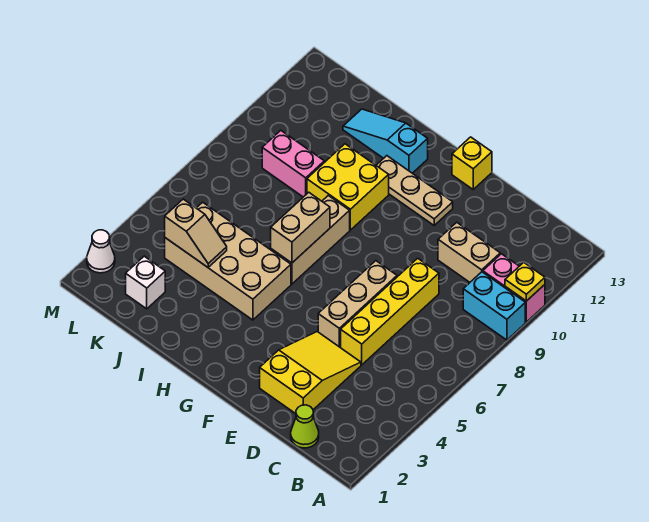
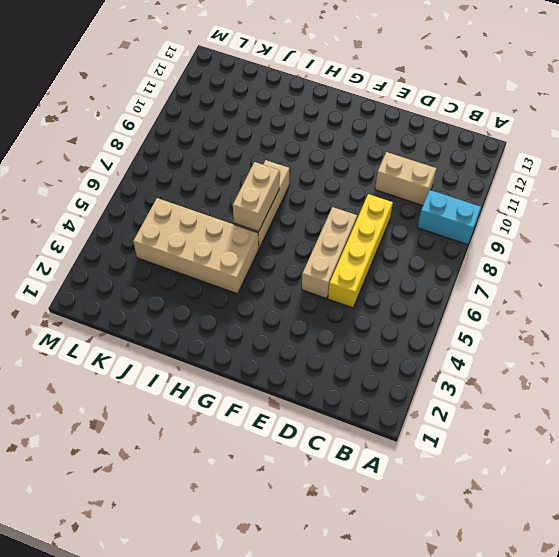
none -> pink brick A10:B10 level 1
none -> lime cone C1 level 1
none -> yellow slope D2:E4 level 1 top 2

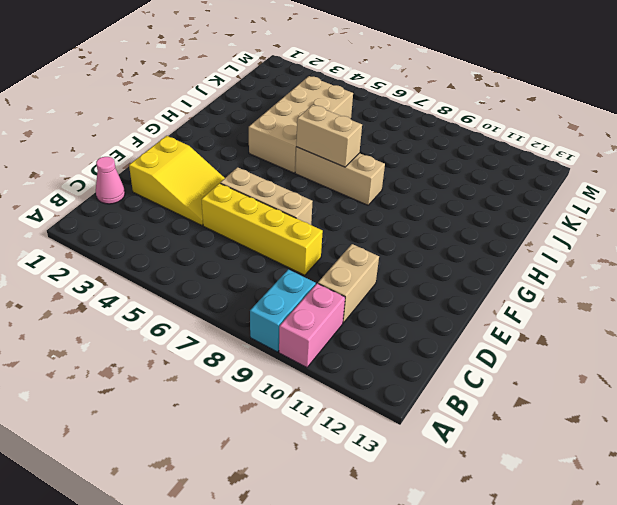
pink cone C1 level 1 -> lime cone C1 level 1
none -> tan plate F11:H11 level 1
none -> yellow brick F13 level 1
none -> yellow brick H9:I10 level 1

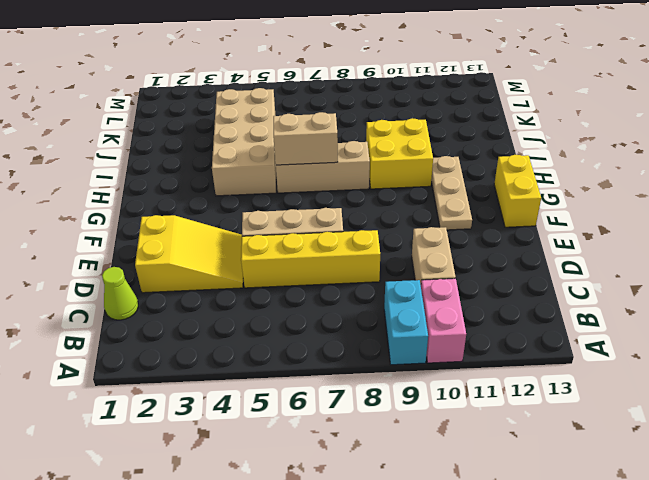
yellow brick F13:G13 level 1 -> yellow brick F13 level 1
none -> cyan slope H12:J12 level 1 top H
none -> pink brick J9:K9 level 1
none -> white brick K2 level 1

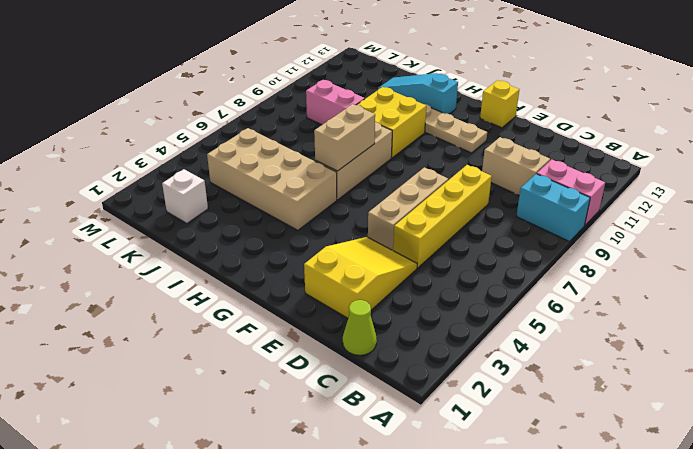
none -> white cone M2 level 1
none -> yellow plate A10 level 2
none -> tan slope J4:K4 level 2 top K

